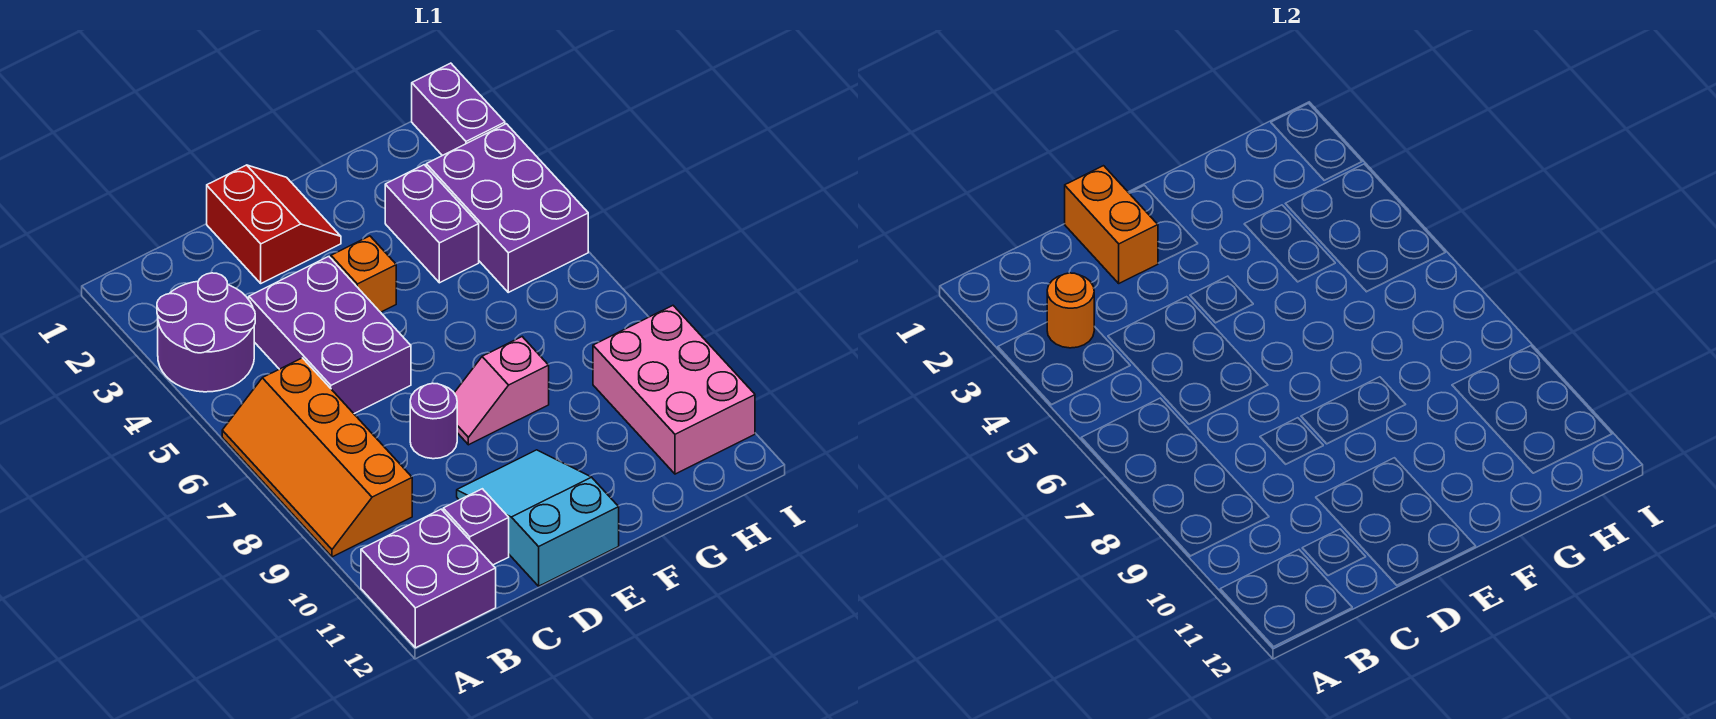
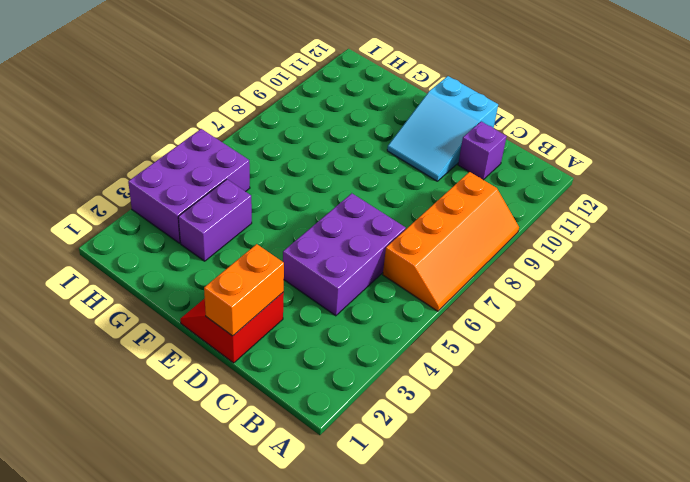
none -> purple round brick A3:B4 level 1
none -> purple brick A11:B12 level 1
none -> purple round brick D8 level 1

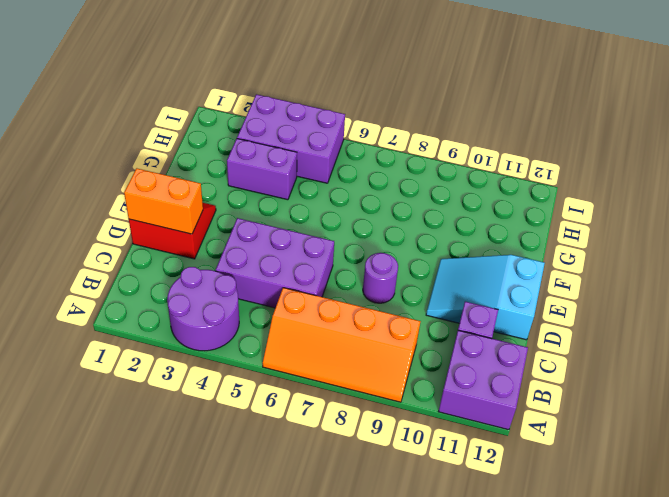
none -> orange brick E4 level 1
none -> pink slope E8:F8 level 1 top F
none -> pink brick H9:I11 level 1

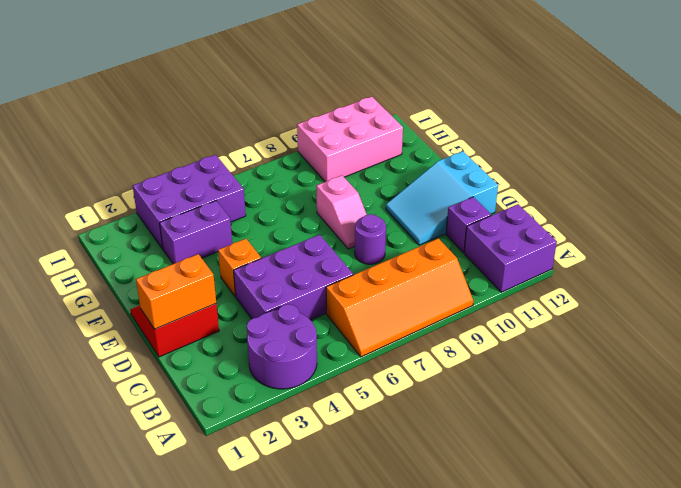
none -> purple brick I1:I2 level 1
none -> orange round brick B3 level 2

